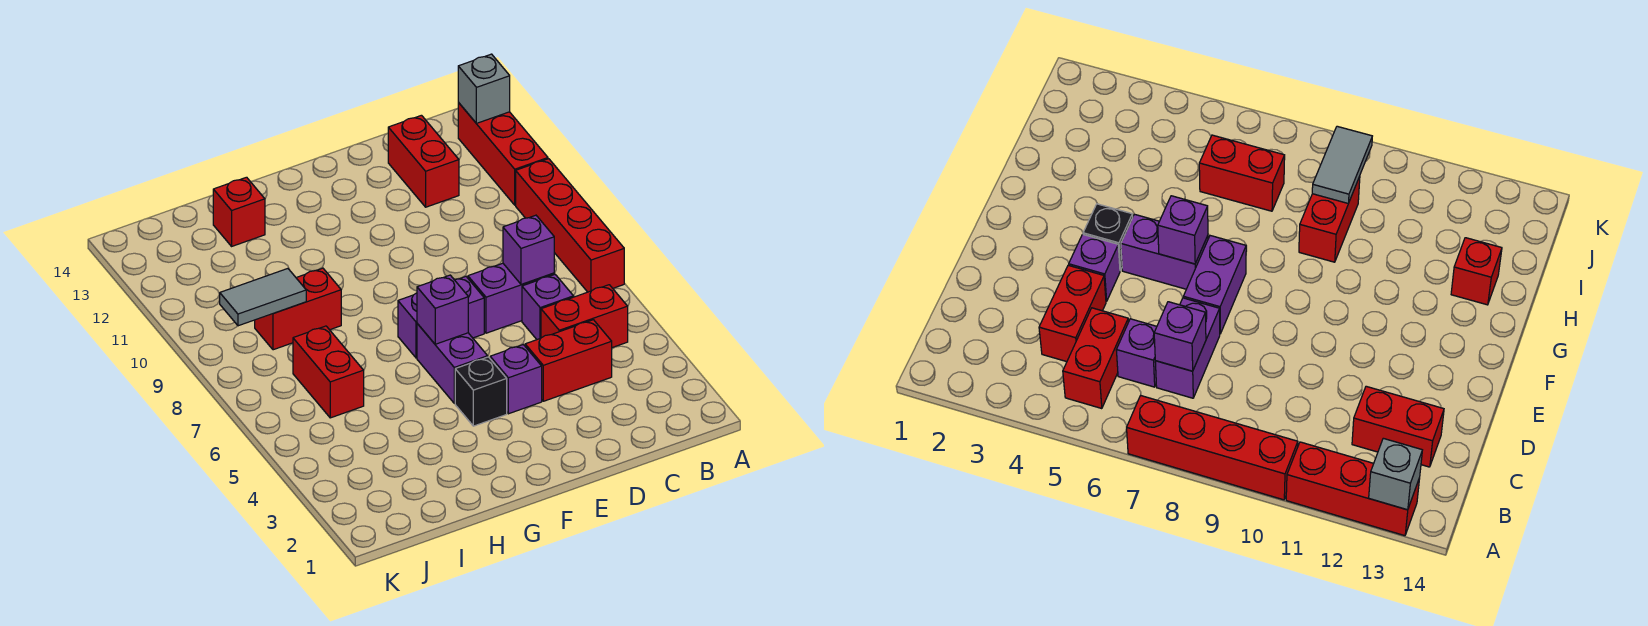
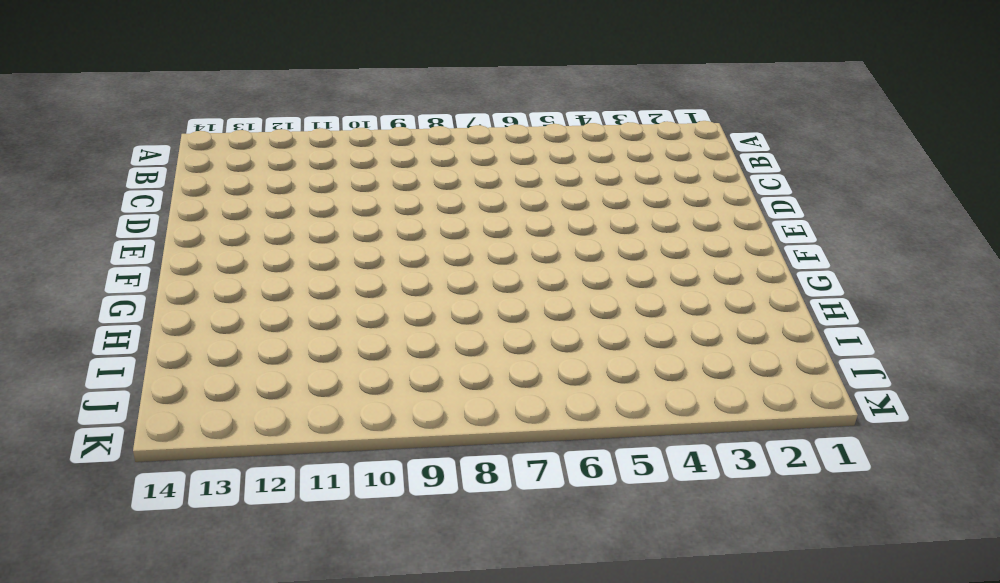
none -> red brick A7:A10 level 1
none -> red brick A11:A13 level 1
none -> red brick B5:C5 level 1

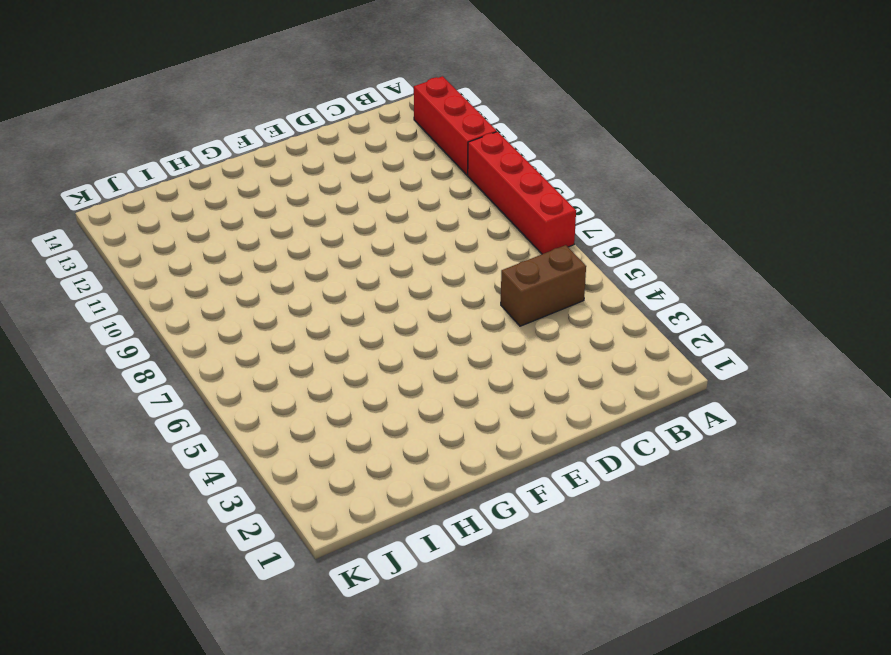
brown brick B5:C5 level 1 -> red brick B5:C5 level 1
none -> red brick C4:D4 level 1
none -> purple brick C6 level 1
none -> purple brick C7:D7 level 1

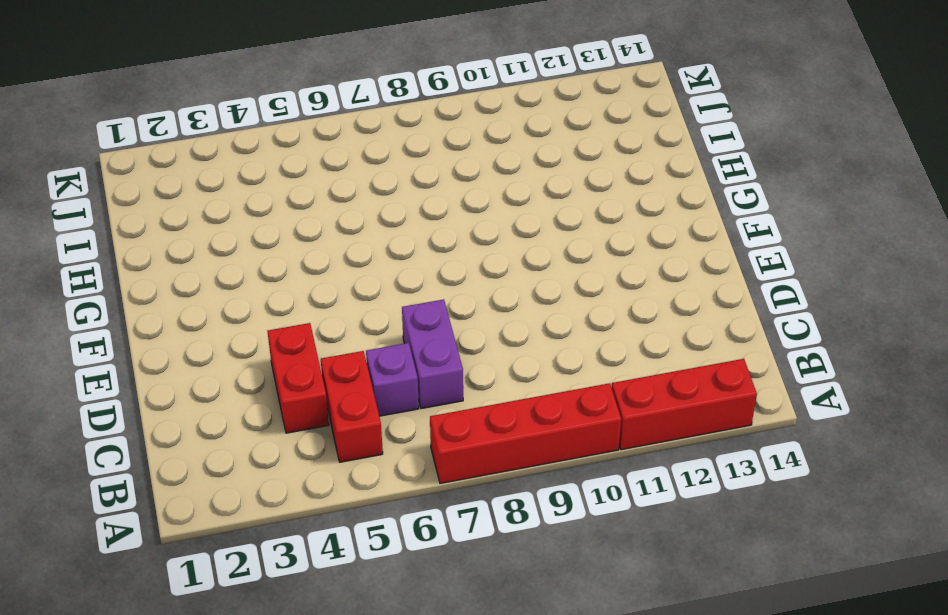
none -> red brick C12:C13 level 1
none -> purple brick E4 level 1
none -> purple brick E7:F7 level 1

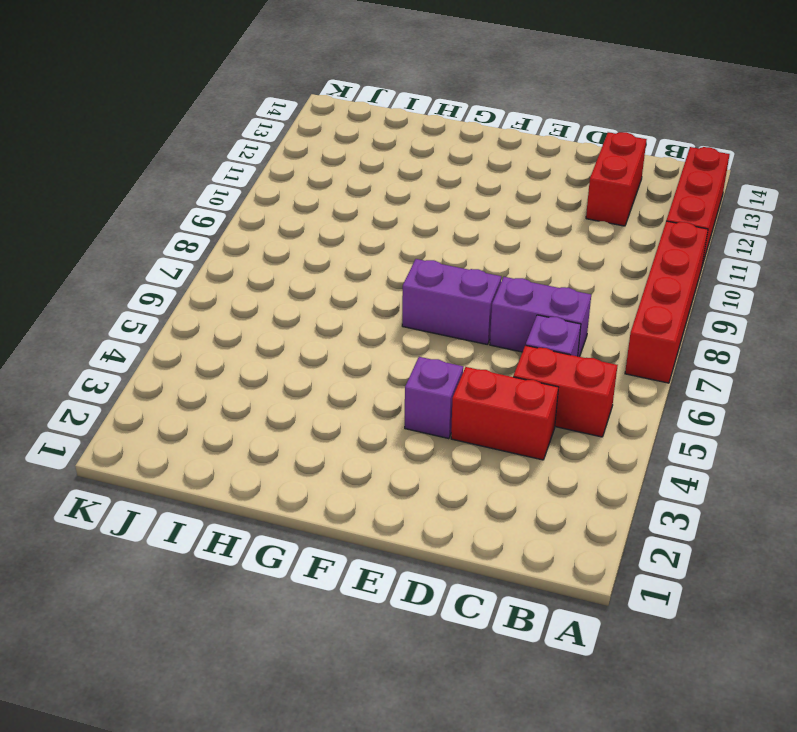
none -> black brick F4 level 1
none -> purple brick F5:F6 level 1
none -> red brick H9:I9 level 1

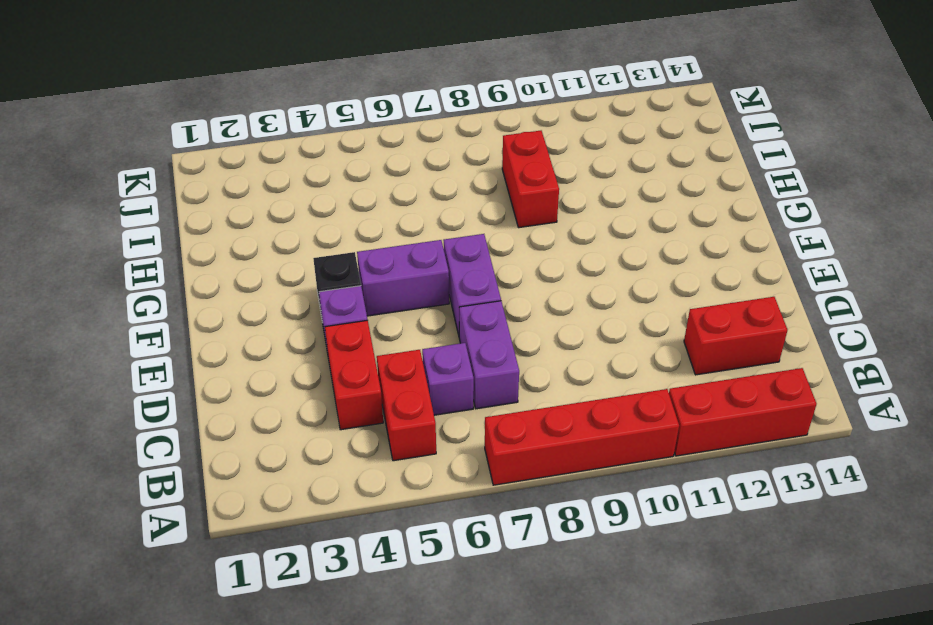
none -> red brick H13 level 1
none -> red brick I6:I7 level 1
none -> grey brick A13 level 2

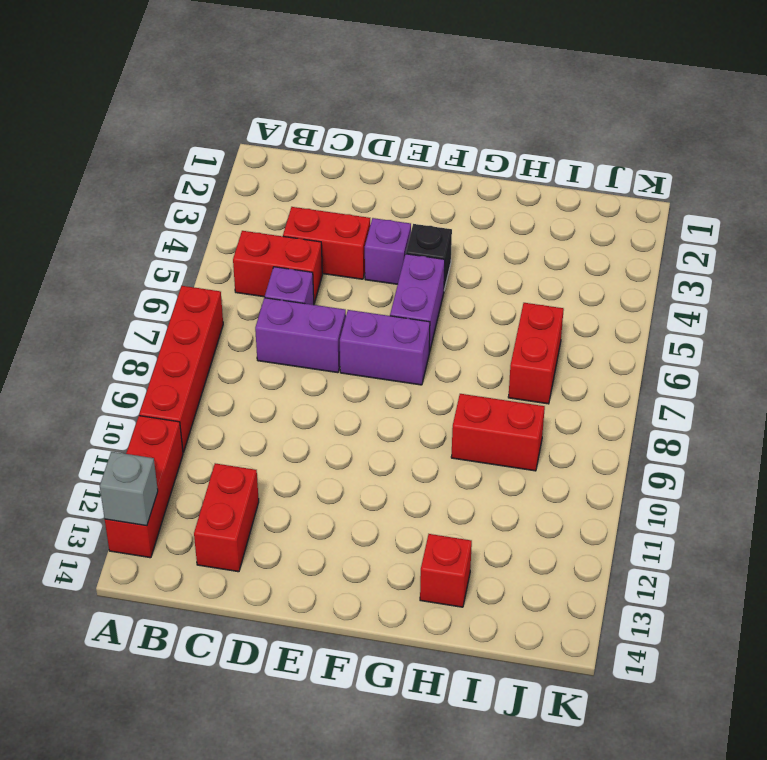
none -> purple brick C7 level 2
none -> purple brick F6 level 2
none -> grey tile I9:J9 level 2

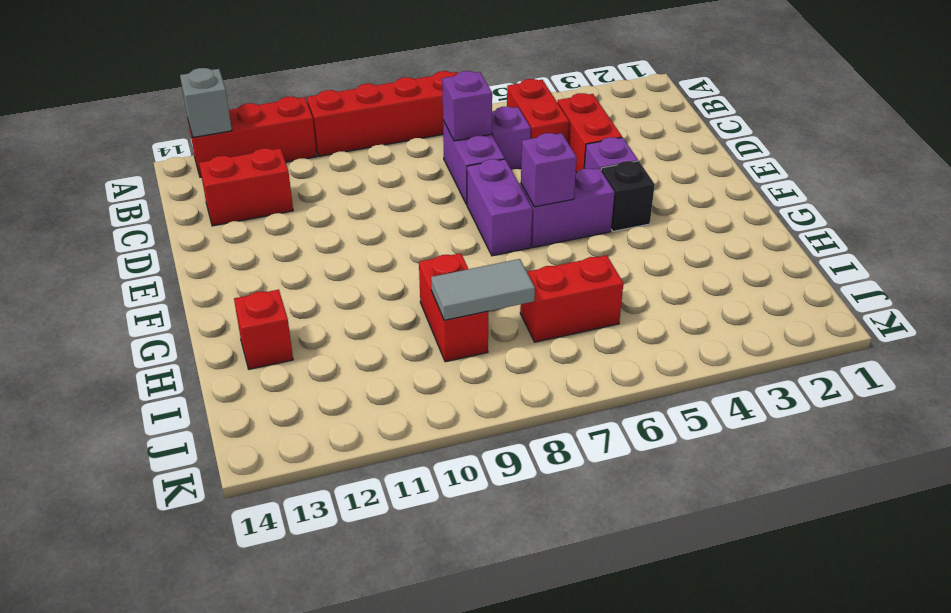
grey tile I8:I9 level 2 -> grey tile I9:J9 level 2

